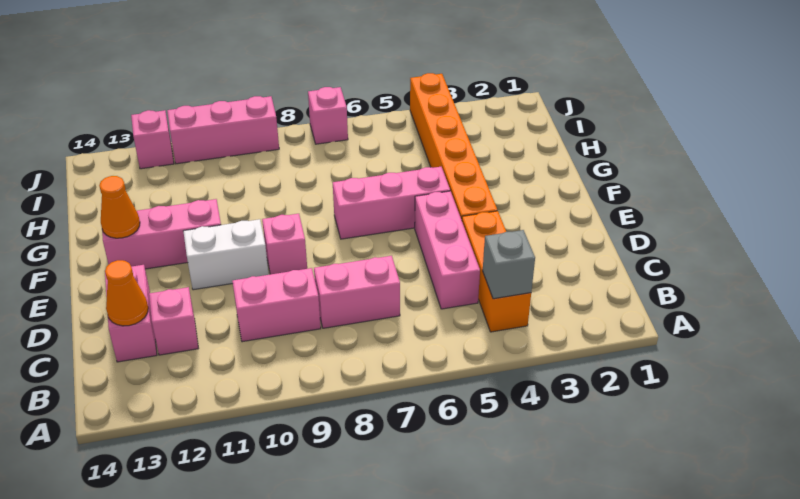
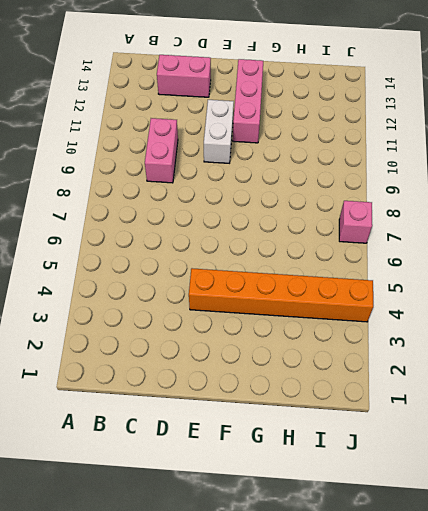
none -> orange brick B4:D4 level 1
none -> pink brick C5:E5 level 1
none -> pink brick C7:C8 level 1

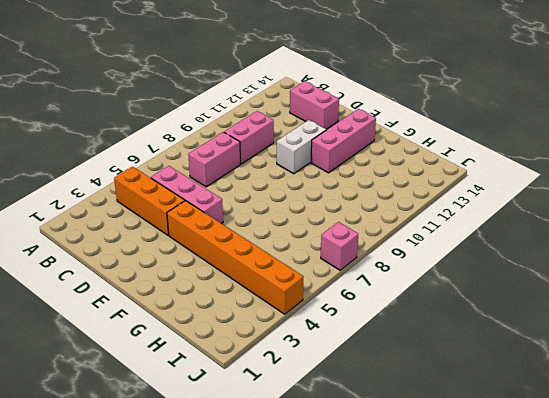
none -> pink brick C12 level 1
none -> pink brick E9 level 1
none -> pink brick F5:F7 level 1

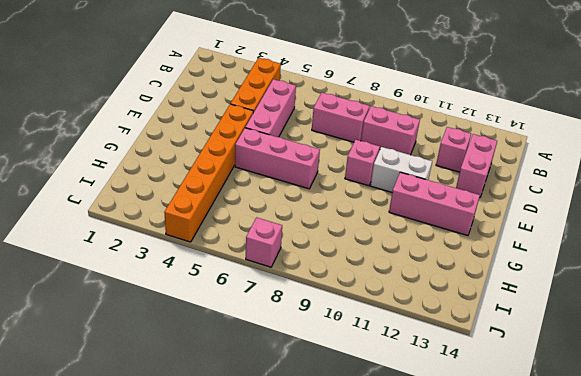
none -> pink brick J9:J11 level 1
none -> pink brick J12 level 1
none -> grey brick B4 level 2

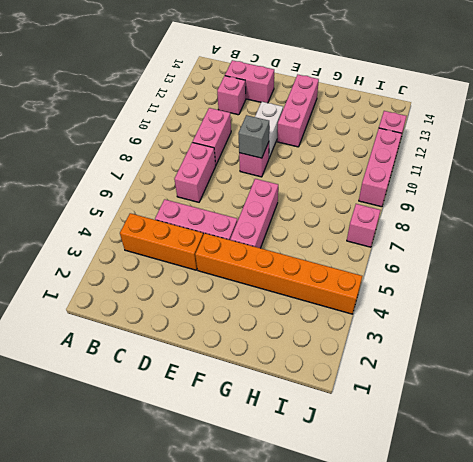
grey brick E9 level 2 -> grey brick B4 level 2
none -> orange cone C13 level 2
none -> orange cone F13 level 2

